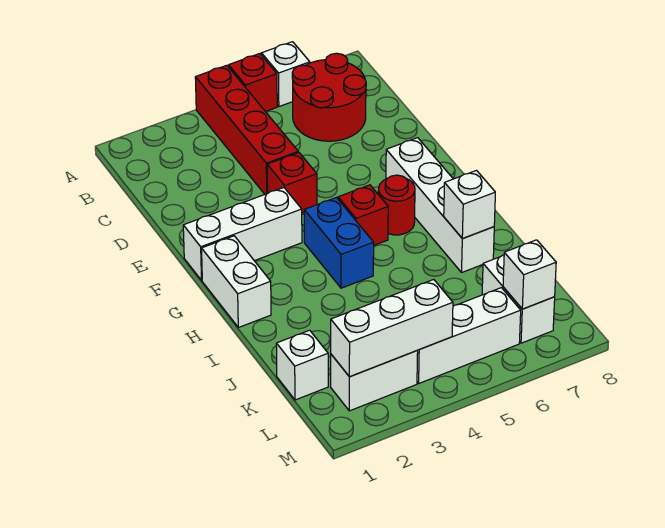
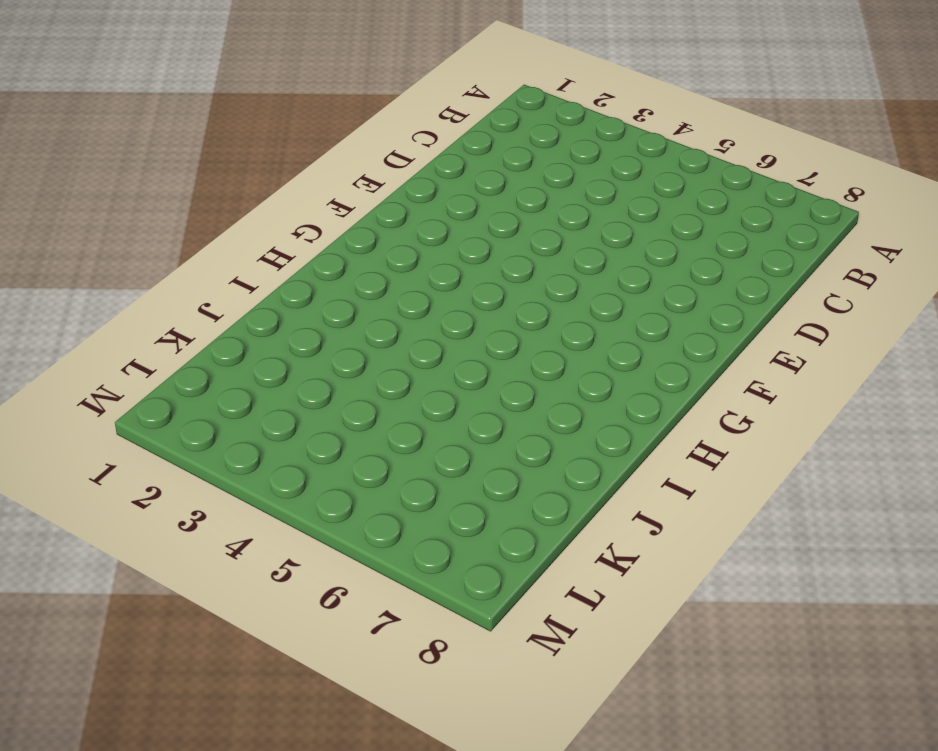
none -> red brick A4:D4 level 1
none -> red brick A5 level 1
none -> white brick A6 level 1

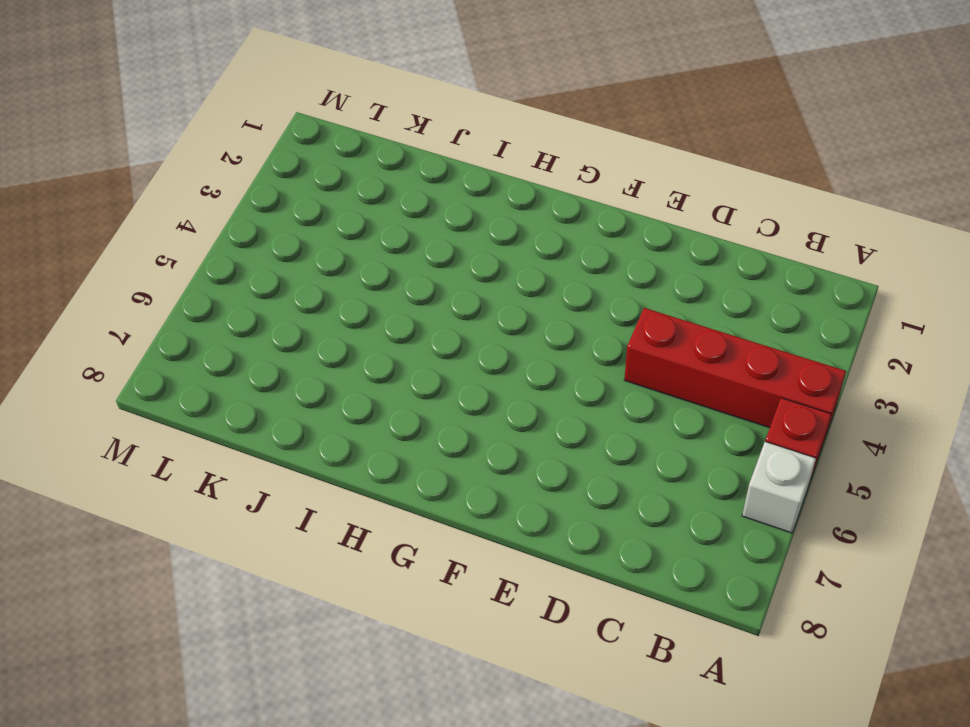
none -> red round brick B6:C7 level 1
none -> red brick E4 level 1
none -> white brick F1:F3 level 1

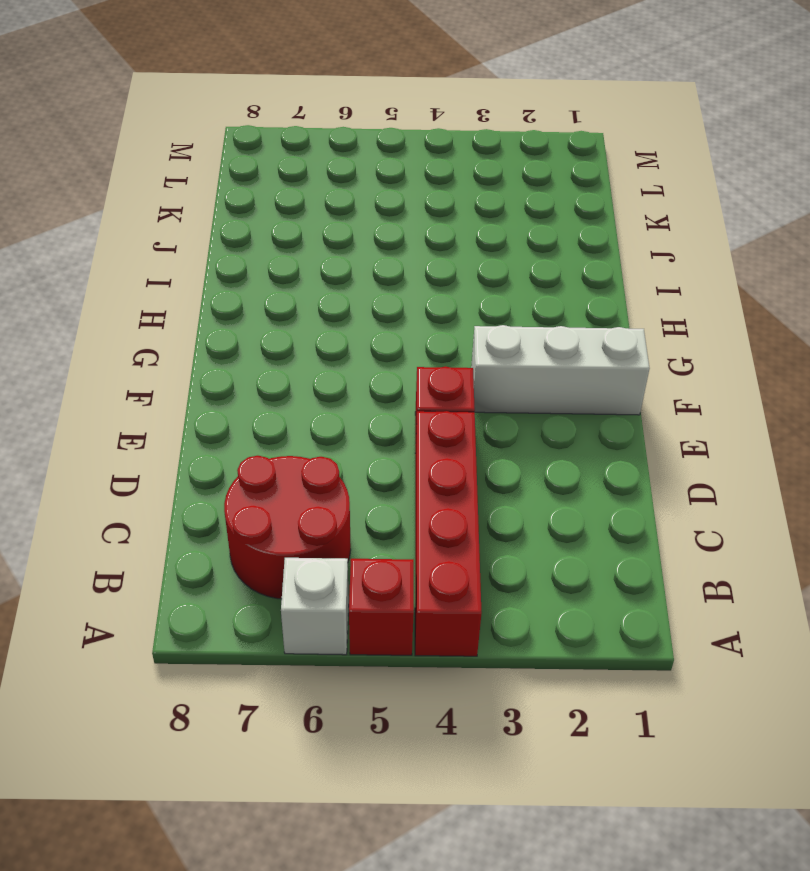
none -> white brick F7:I7 level 1
none -> white brick G1:H1 level 1
none -> blue brick G4:H4 level 1

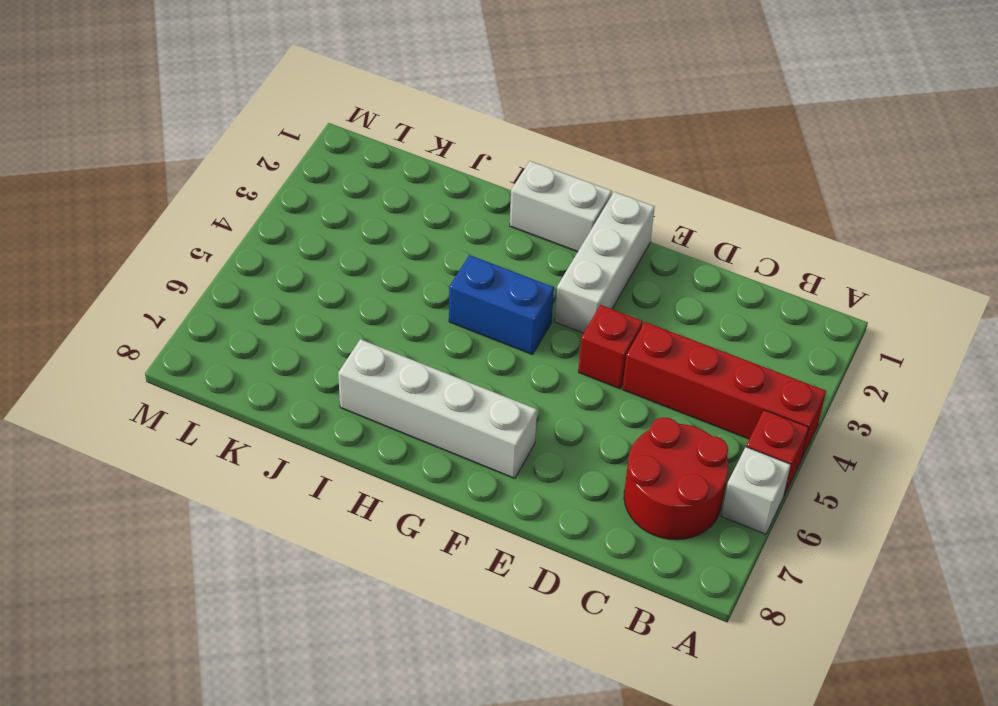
none -> red brick G5 level 1
none -> red round brick G6 level 1
none -> white brick K1 level 1

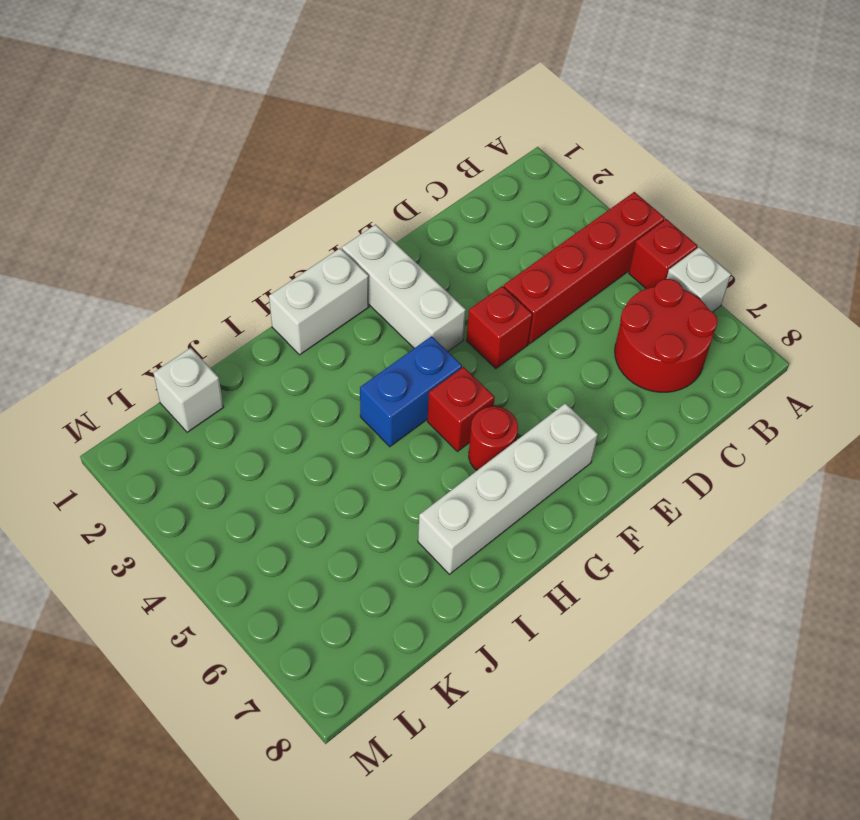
none -> white brick K7:L7 level 1
none -> white brick L2:L3 level 1
none -> white brick L4:L6 level 1

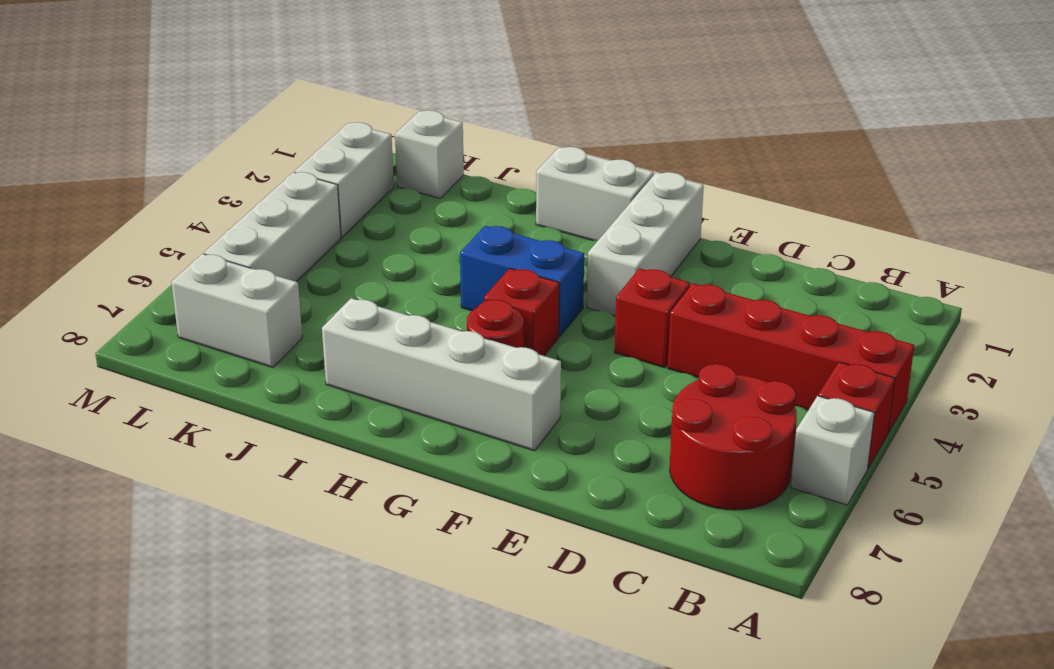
none -> white brick I7 level 2
none -> white brick L2:L4 level 2
none -> white brick L7 level 2

